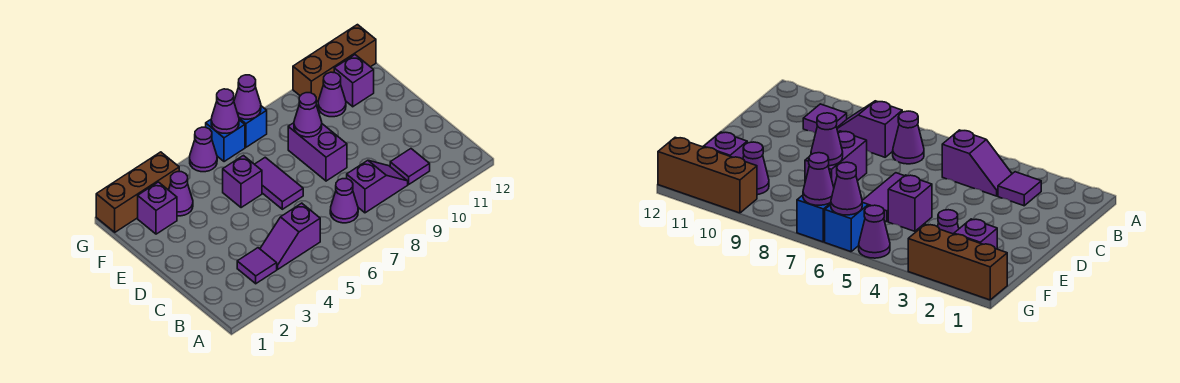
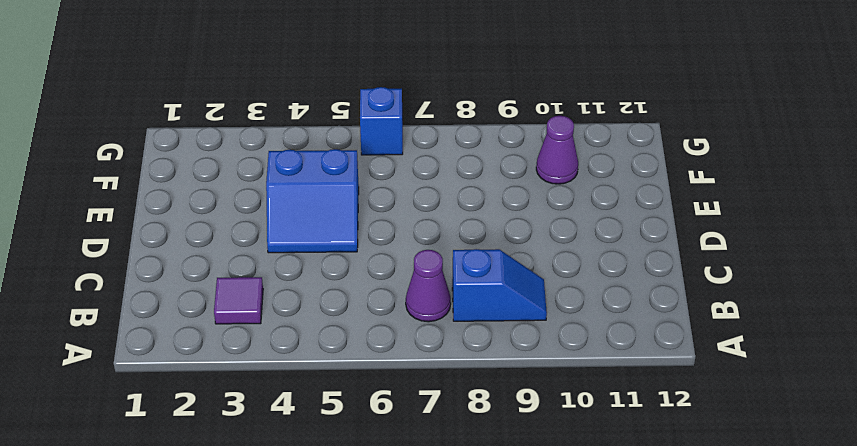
blue slope B8:B9 level 1 top 8 -> purple slope B8:B9 level 1 top 8
blue slope D4:E5 level 1 top E -> purple brick E5 level 1
none -> purple slope B4:B5 level 1 top 5
none -> purple tile B10 level 1
none -> purple tile D6:E6 level 1

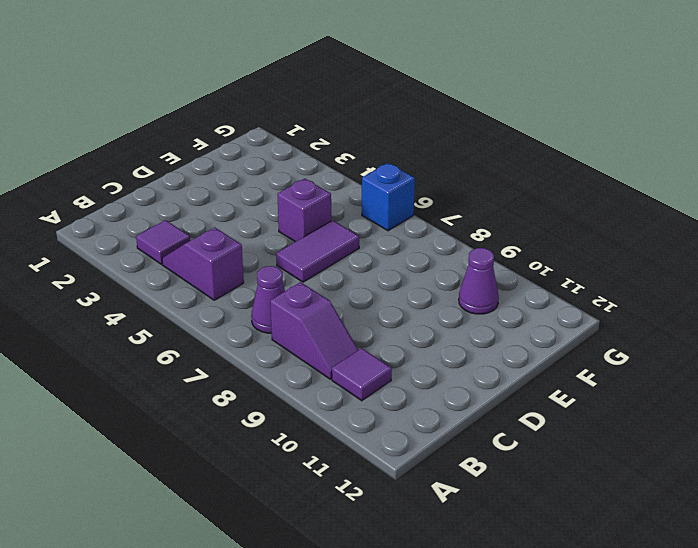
none -> purple brick D8:E8 level 1
none -> purple brick F2 level 1
none -> purple cone F3 level 1

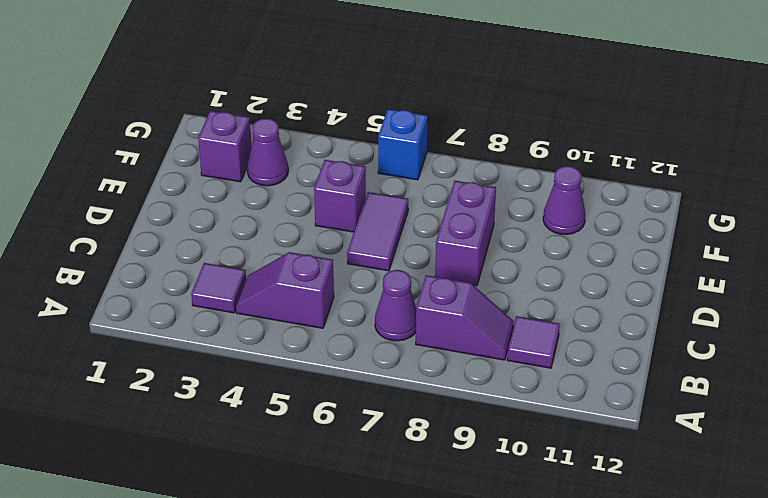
none -> purple brick F11 level 1
none -> brown brick G1:G3 level 1
none -> purple cone G5 level 1

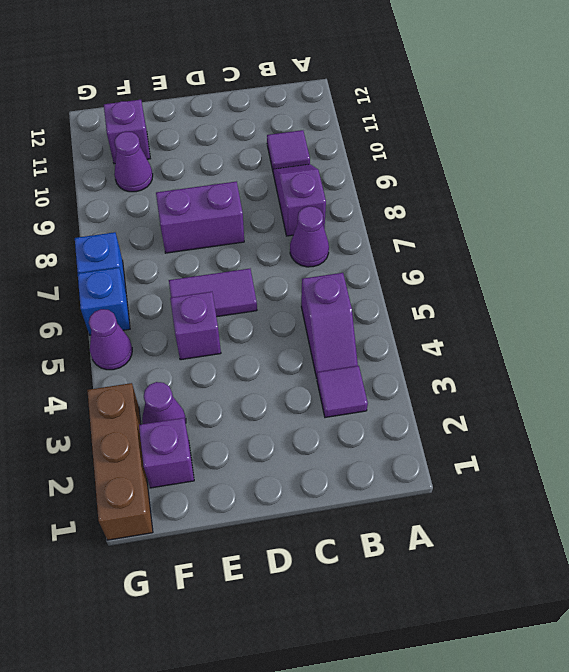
none -> brown brick G10:G12 level 1
none -> purple cone E8 level 2
none -> purple cone G6 level 2

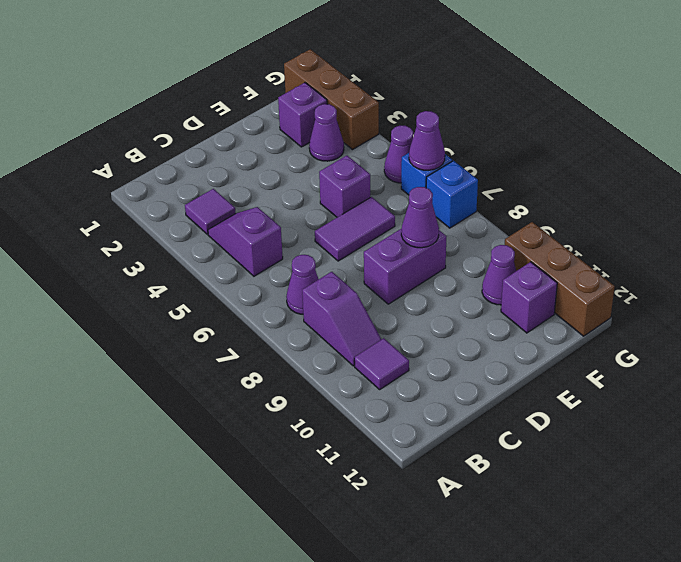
none -> purple cone G7 level 2

